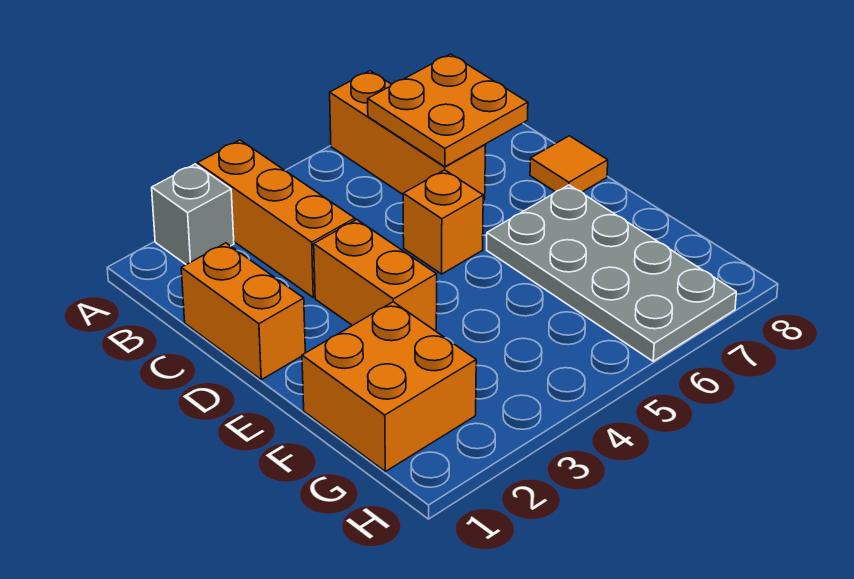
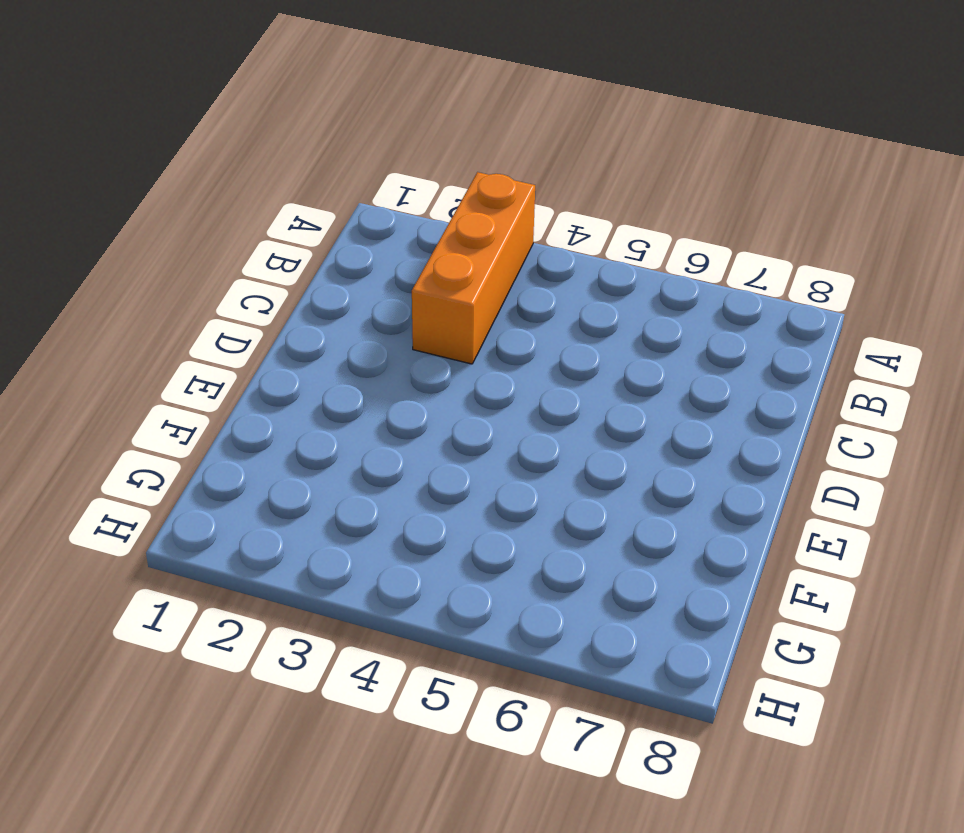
none -> grey brick A2 level 1
none -> orange brick A6:C6 level 1

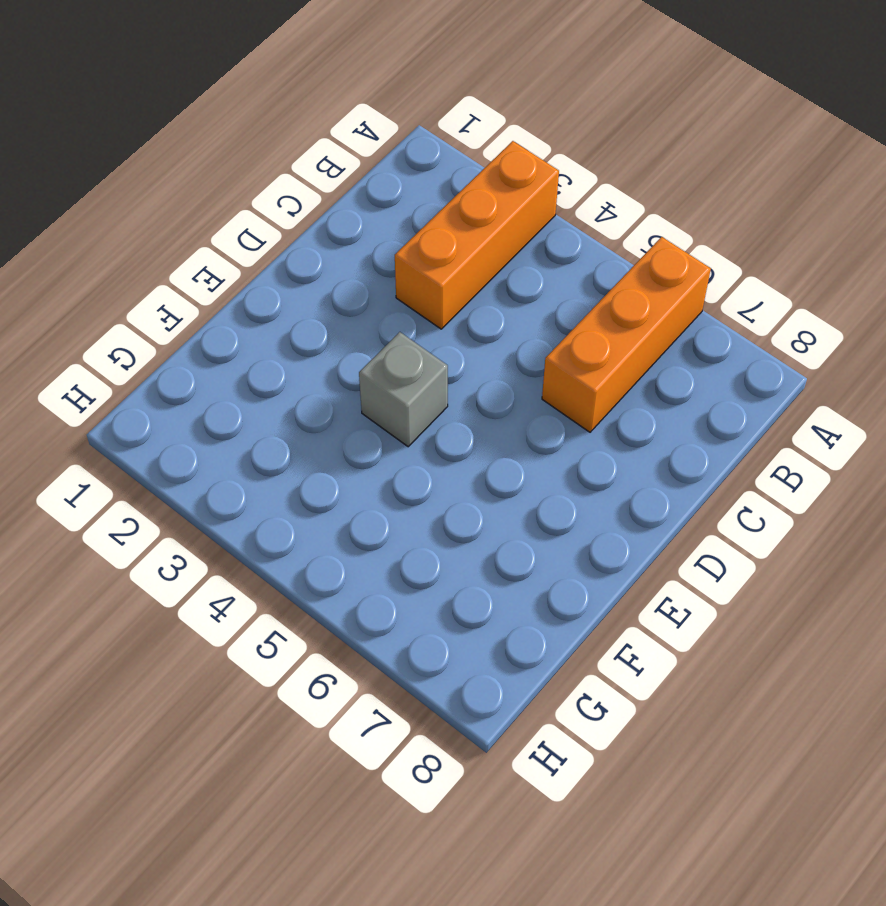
grey brick E4 level 1 -> grey brick A2 level 1
none -> orange brick C1:D1 level 1
none -> orange brick D3:E3 level 1

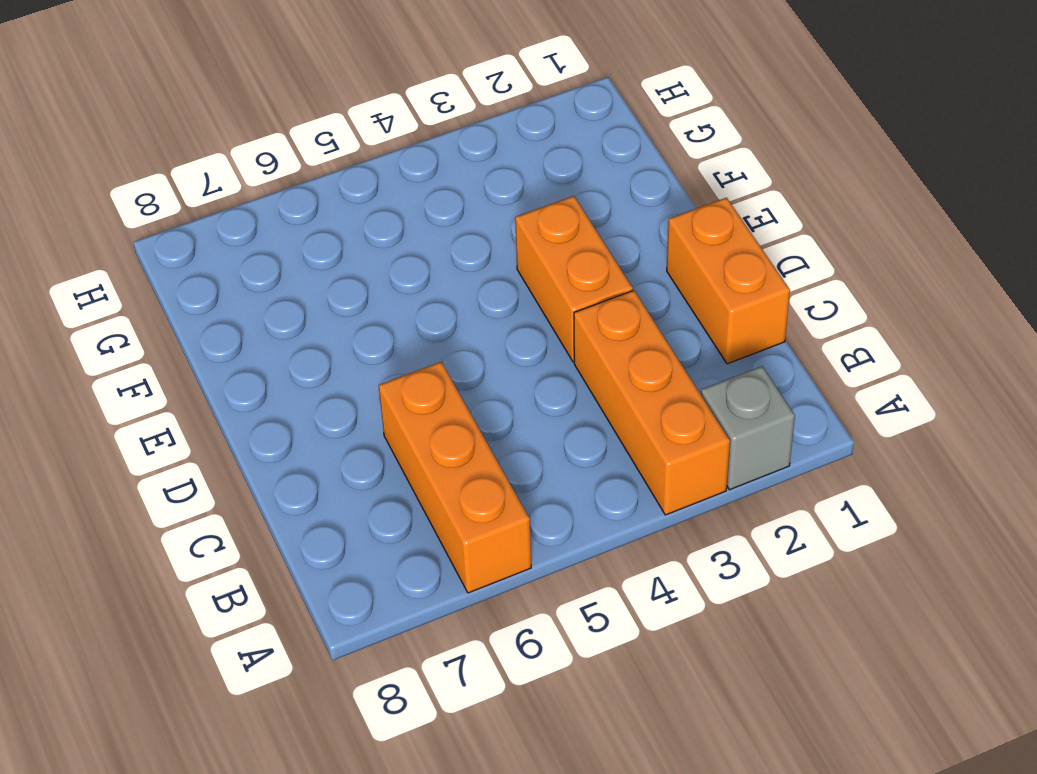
none -> orange brick D5 level 1
none -> orange tile D8 level 1

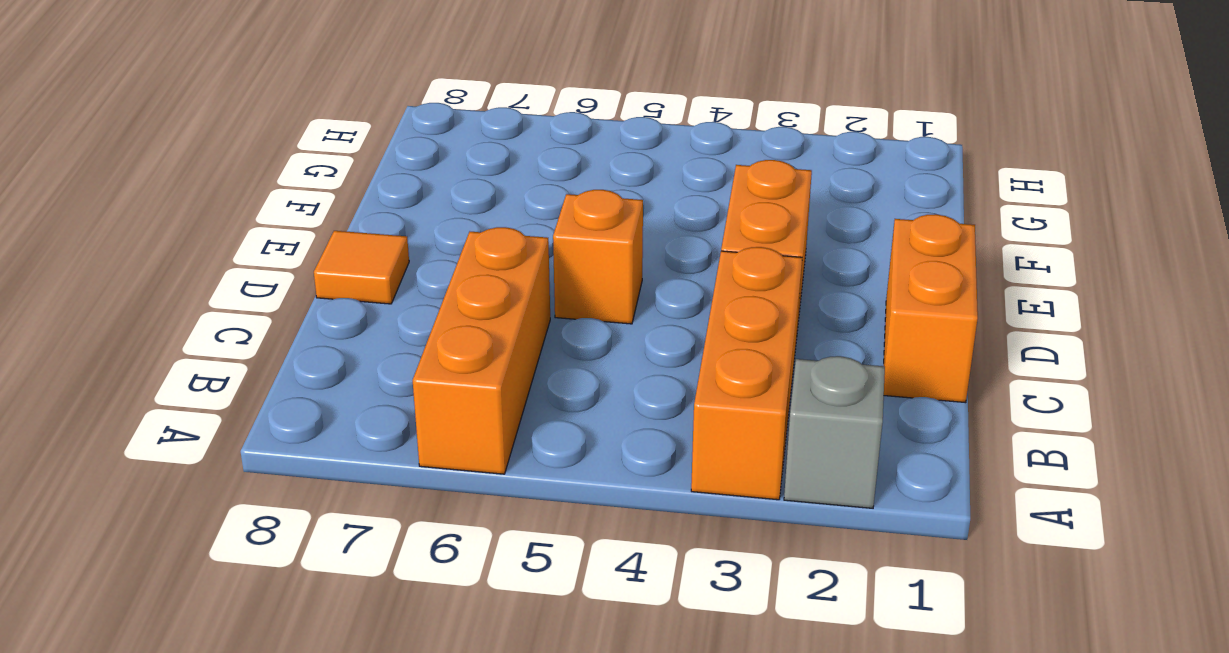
none -> grey plate E6:H7 level 1
none -> orange brick F1:G2 level 1

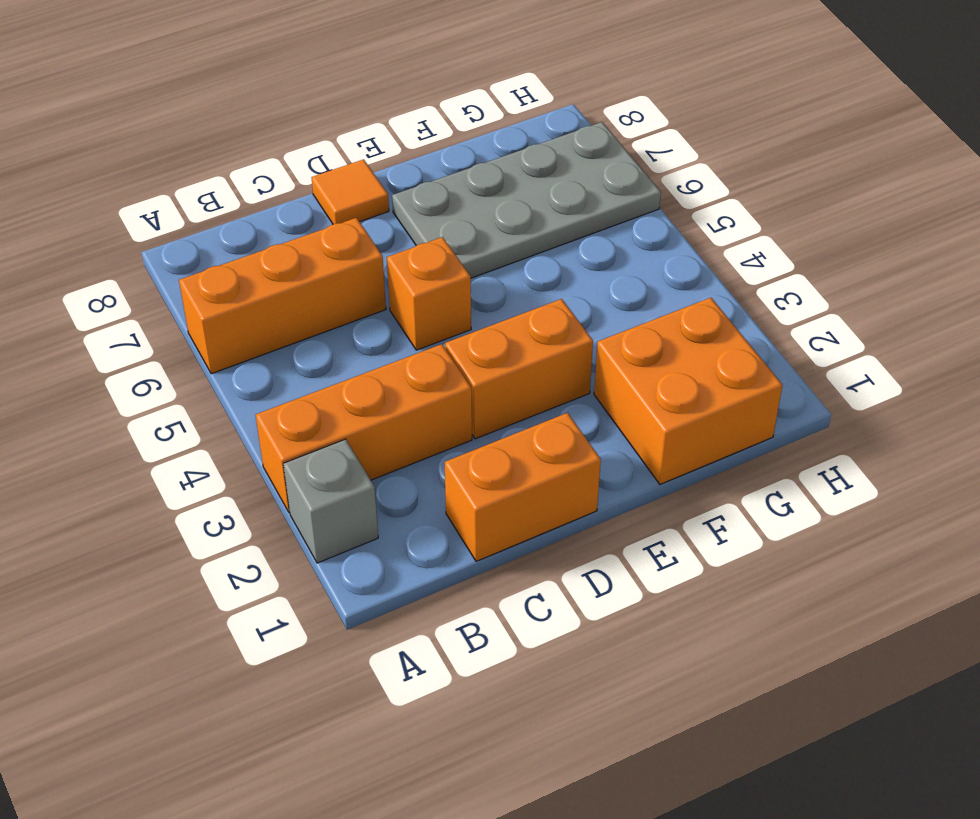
none -> orange plate B6:C7 level 2

